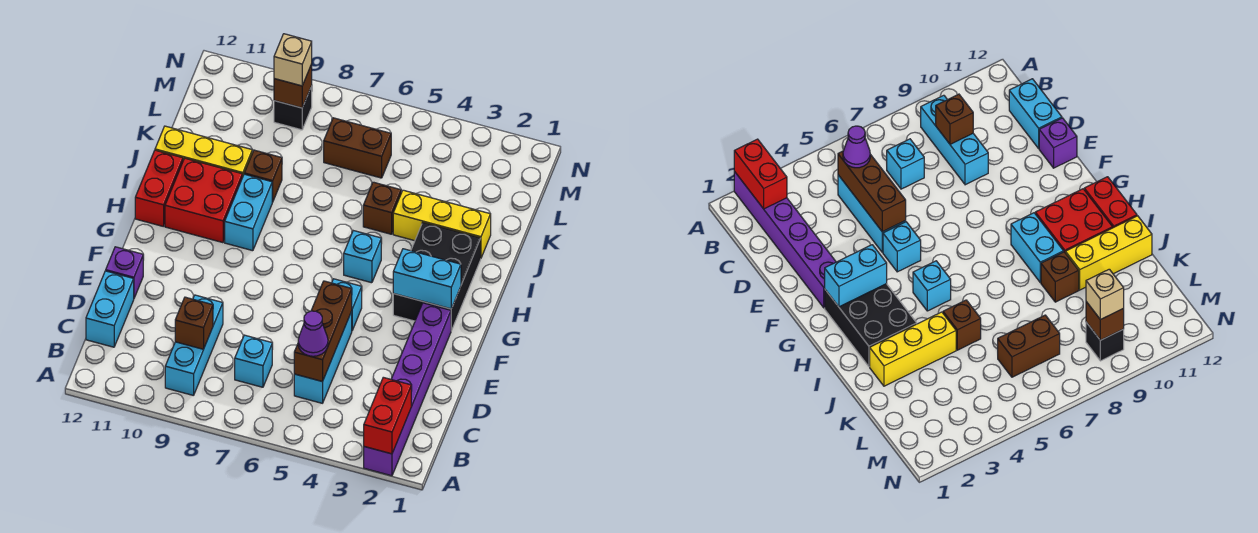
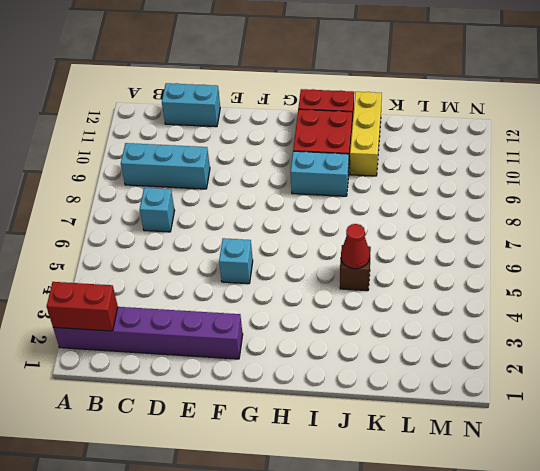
red cone J5 level 2 -> none
none -> cyan brick C5:E5 level 1
none -> purple brick E12 level 1
none -> black brick G2:I3 level 1

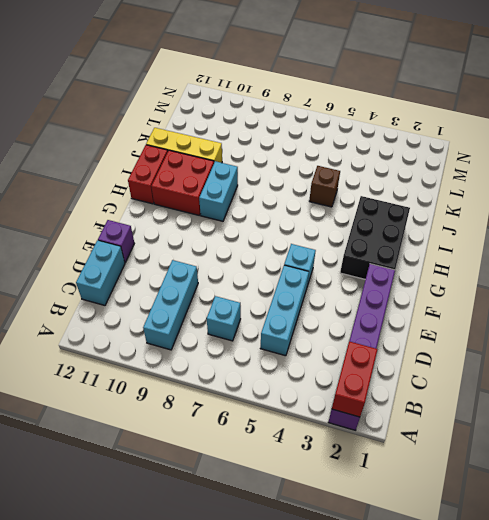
none -> cyan brick H5 level 1
none -> yellow brick J2:J4 level 1
none -> brown brick J9 level 1

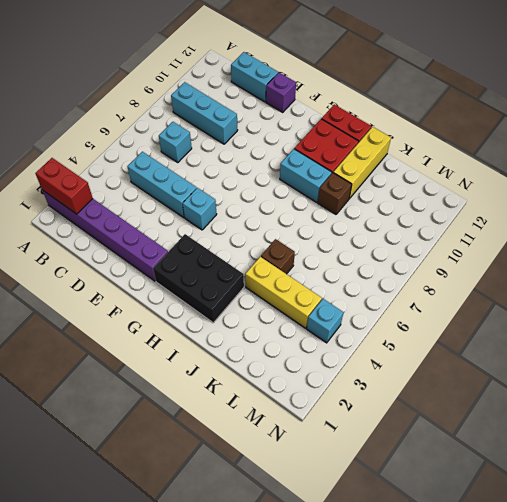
yellow brick J4:L4 level 1 -> yellow brick J2:J4 level 1
cyan brick M4 level 1 -> cyan brick H5 level 1
none -> brown brick L6:L7 level 1
none -> black brick M9 level 1
none -> brown brick C5:E5 level 2

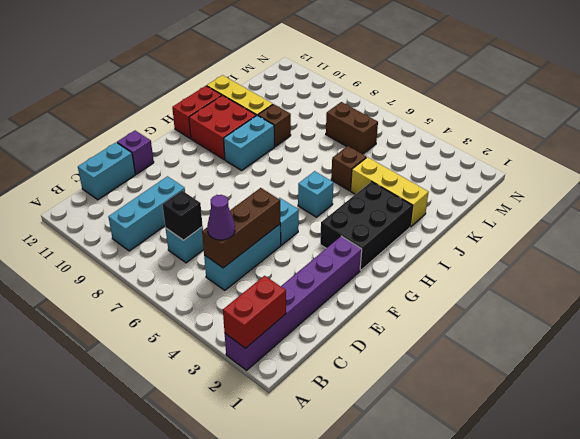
black brick C7 level 2 -> black brick M9 level 1
none -> brown brick C9 level 2
none -> cyan brick G2:G3 level 2
none -> brown brick M9 level 2

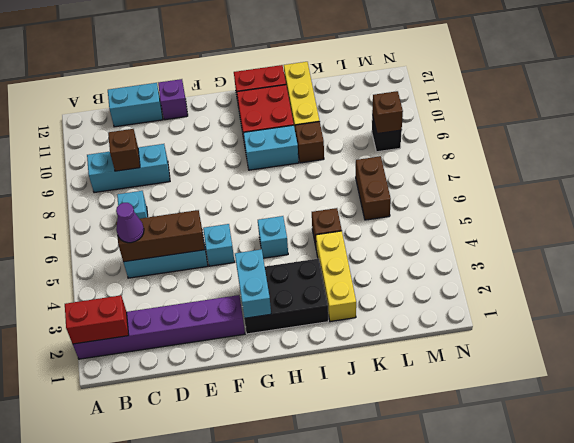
none -> tan brick M9 level 3

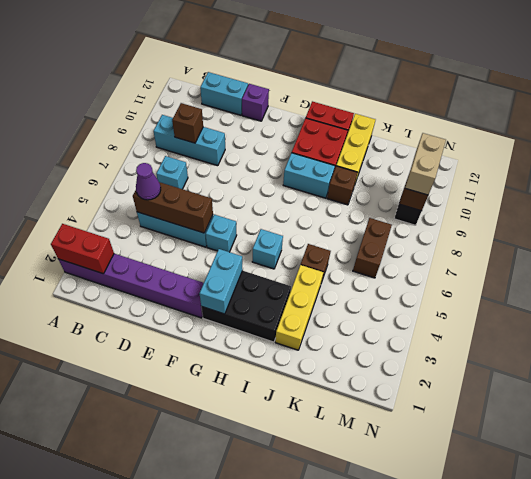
tan brick M9:M10 level 3 -> tan brick M9 level 3

